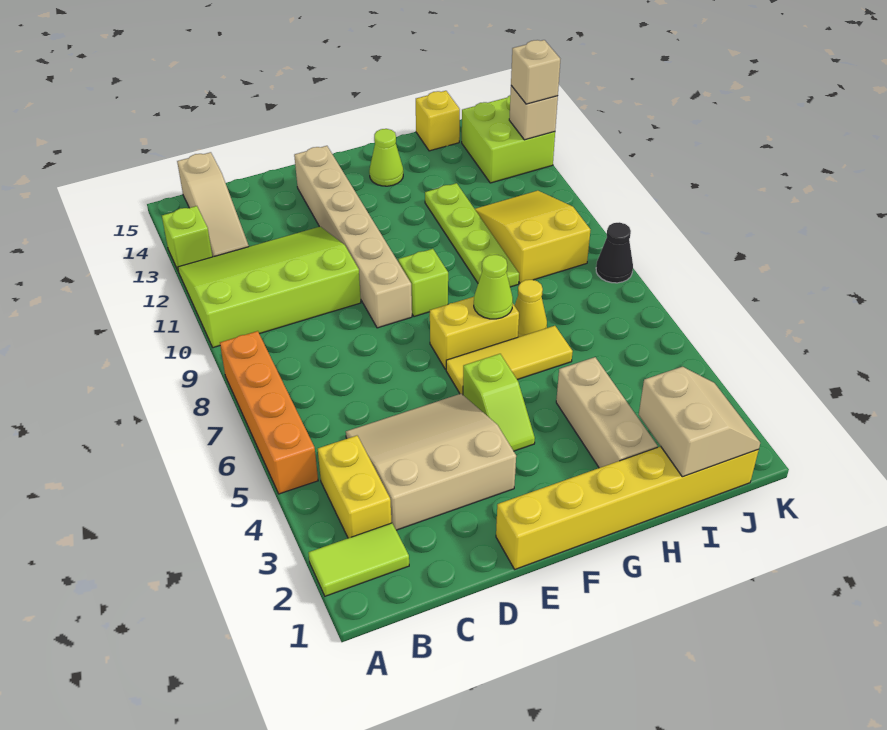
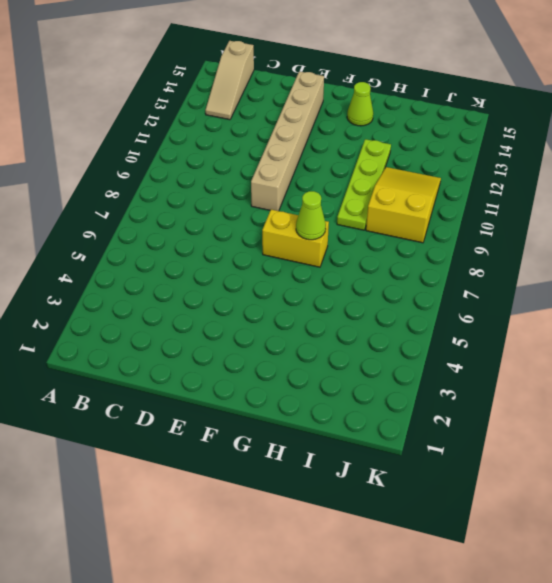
none -> lime tile A2:B2 level 1
none -> orange brick A5:A8 level 1
none -> lime slope A10:D12 level 1 top 10

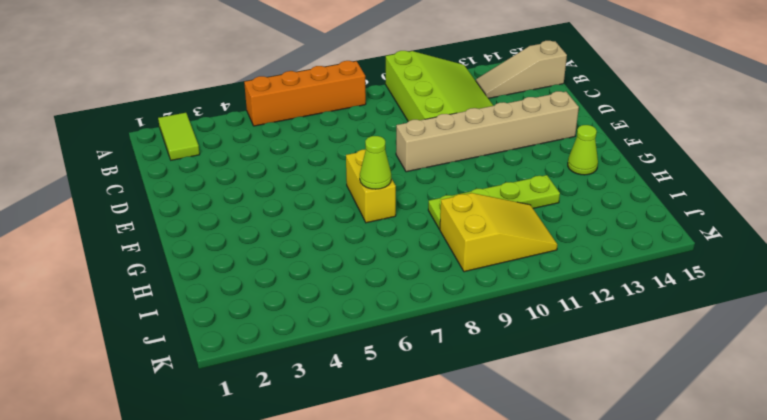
none -> lime brick A13 level 1
none -> yellow brick B3:B4 level 1
none -> tan slope C3:E5 level 1 top 3

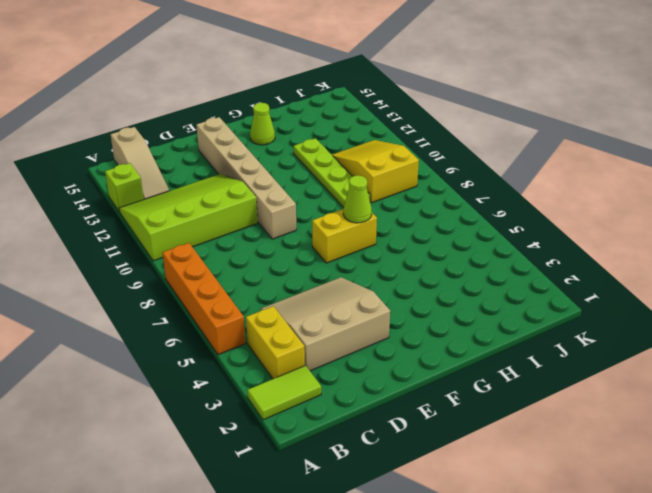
none -> yellow brick E1:J1 level 1
none -> lime slope F4:F5 level 1 top 5
none -> yellow tile F6:H6 level 1

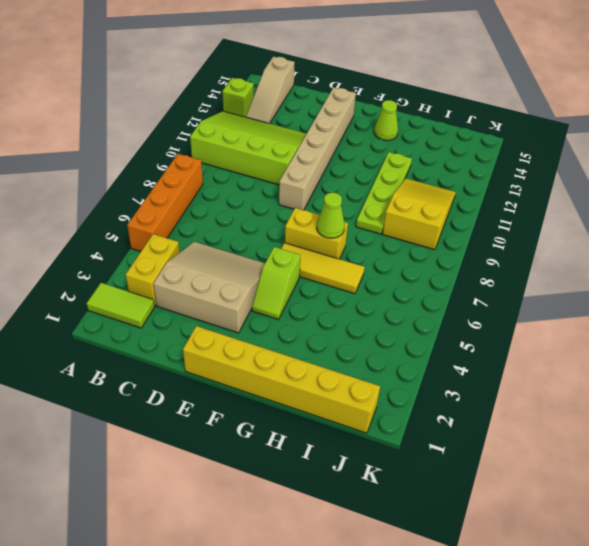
none -> lime brick F9 level 1
none -> tan brick H2:H4 level 1
none -> yellow cone H7 level 1

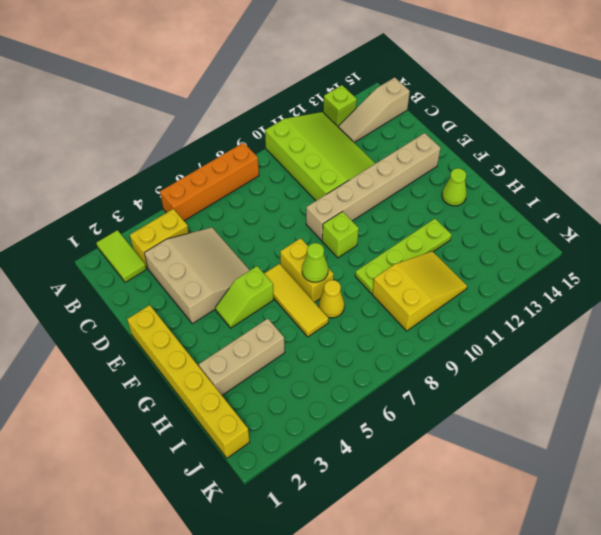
none -> yellow brick I15 level 1
none -> lime brick J13:K14 level 1
none -> black cone K8 level 1

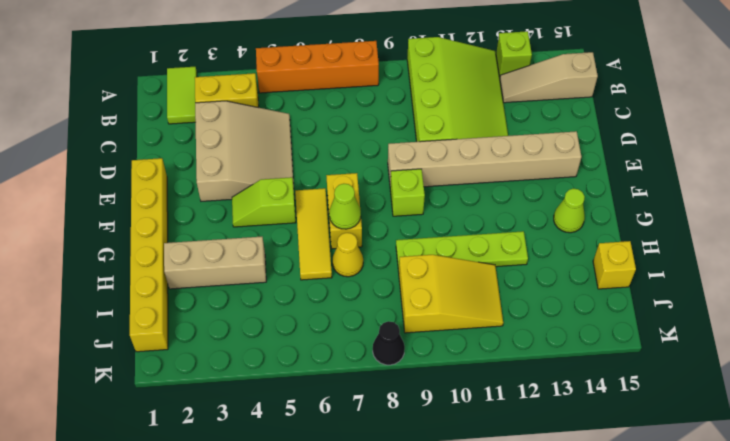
none -> lime brick J13:K14 level 1
none -> tan slope I1:J2 level 2 top I
none -> tan brick K13 level 2

